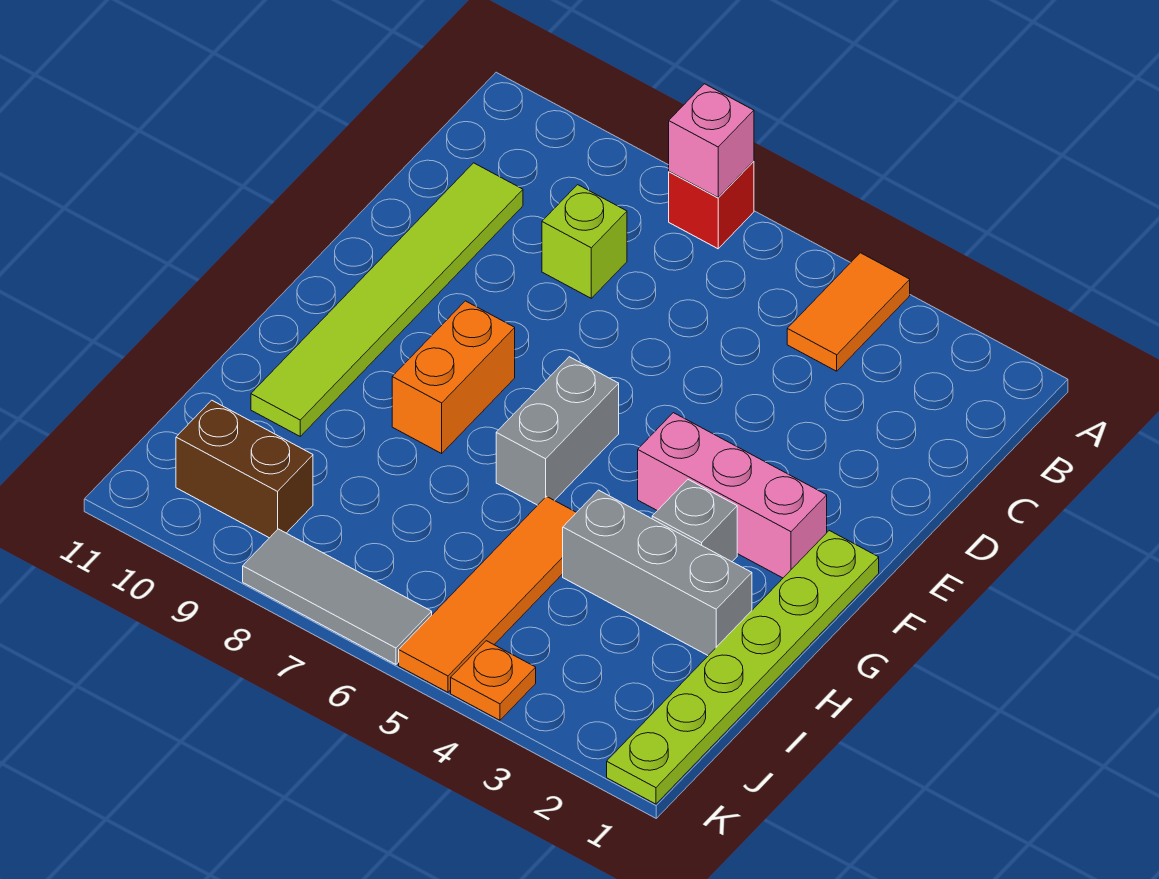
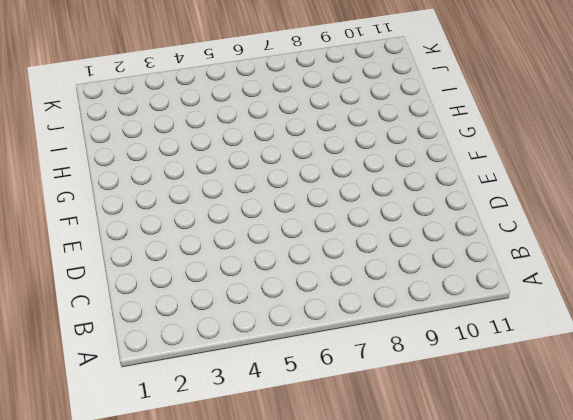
none -> orange tile A4:B4 level 1
none -> red brick A7 level 1
none -> lime brick C8 level 1

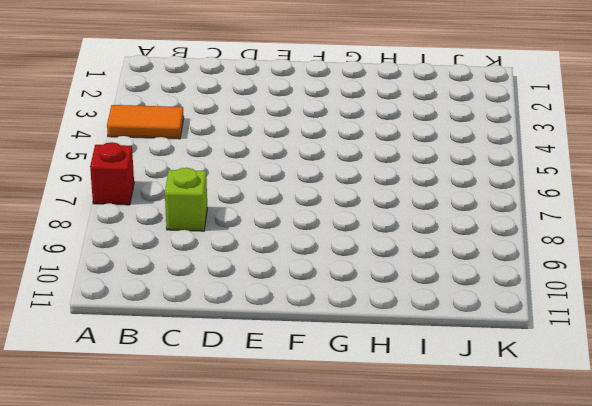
none -> lime tile C10:H10 level 1
none -> lime plate F1:K1 level 1
none -> pink brick F2:F4 level 1

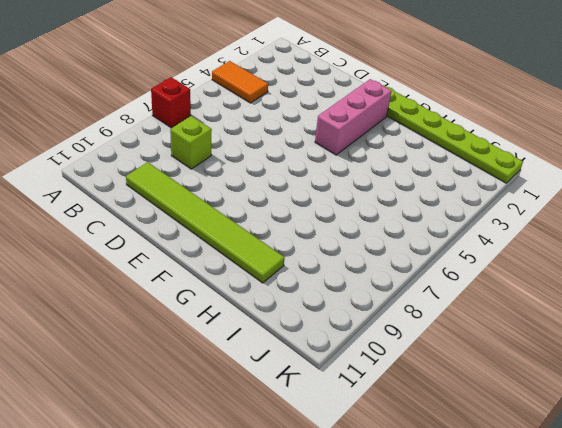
none -> grey brick F6:G6 level 1
none -> orange brick F8:G8 level 1
none -> grey brick G3 level 1

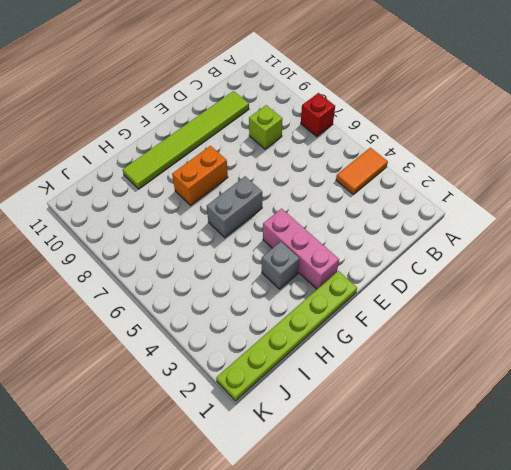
none -> grey brick H2:H4 level 1
none -> orange tile H5:K5 level 1
none -> brown brick J9:J10 level 1

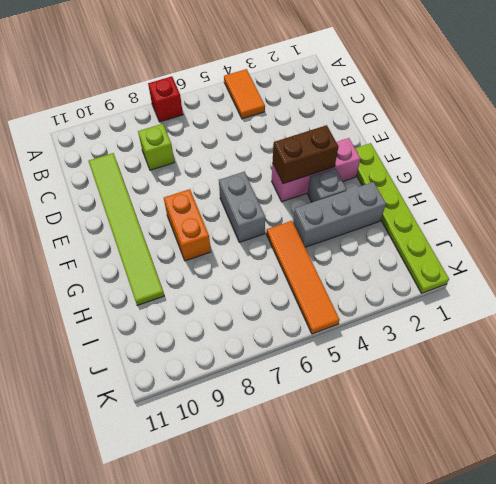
brown brick F3:F4 level 2 -> brown brick J9:J10 level 1
none -> orange plate K4 level 1
none -> grey tile K6:K8 level 1
none -> pink brick A7 level 2

